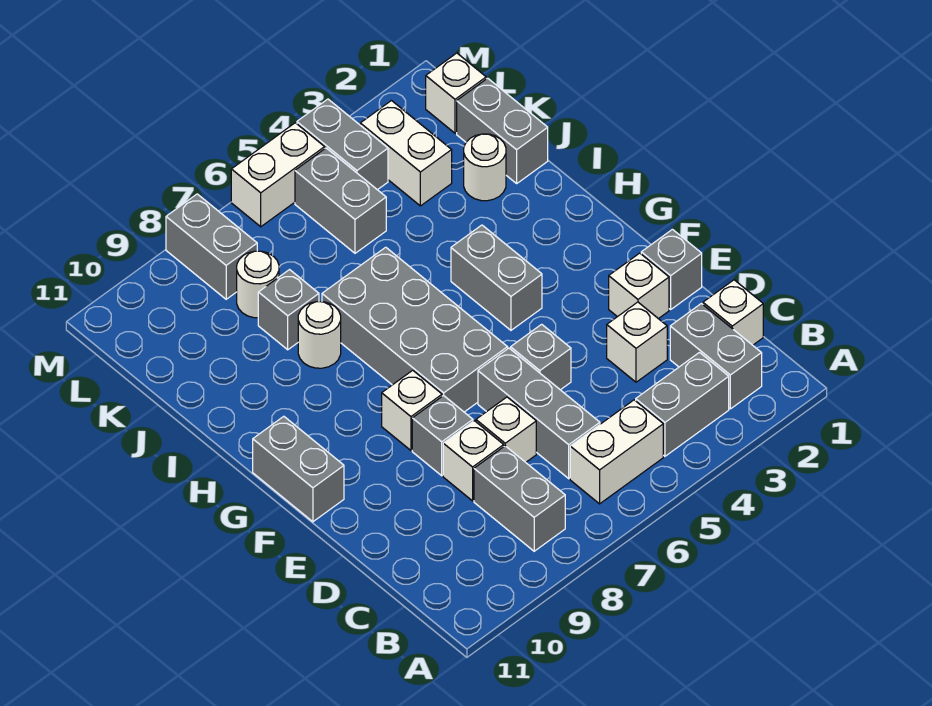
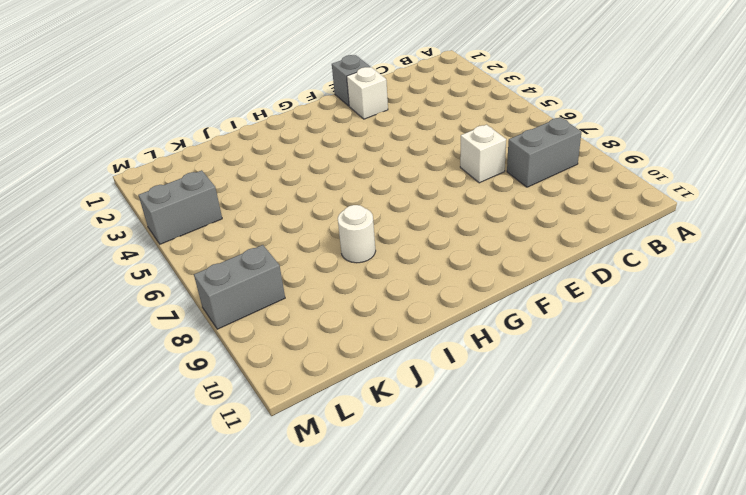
none -> grey brick B2:C2 level 1
none -> grey brick B3:B4 level 1
none -> white brick B5:B6 level 1

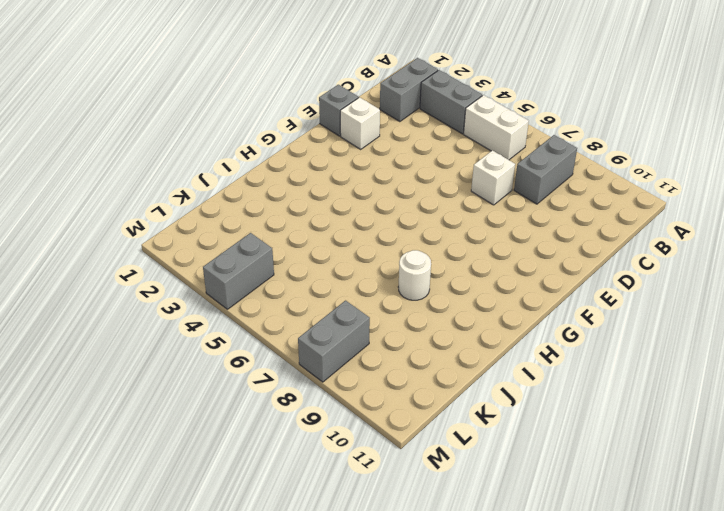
none -> white brick C1 level 1
none -> grey brick C6:E6 level 1
none -> white brick D3 level 1

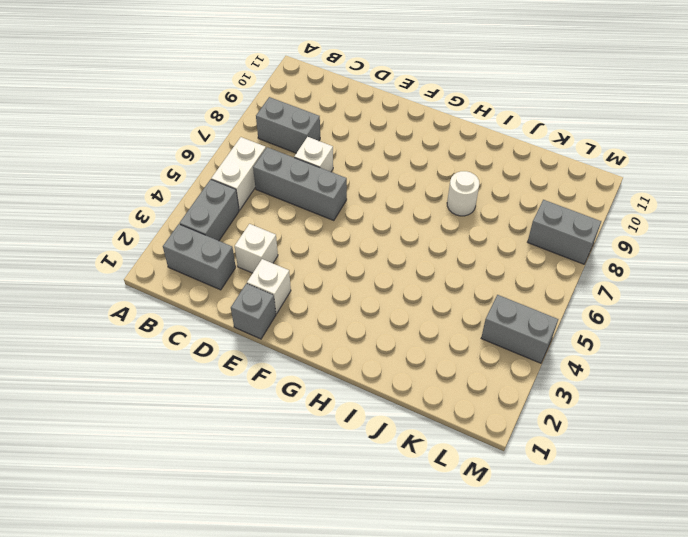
none -> white brick C1 level 1
none -> white brick D8 level 1
none -> grey brick E5 level 1

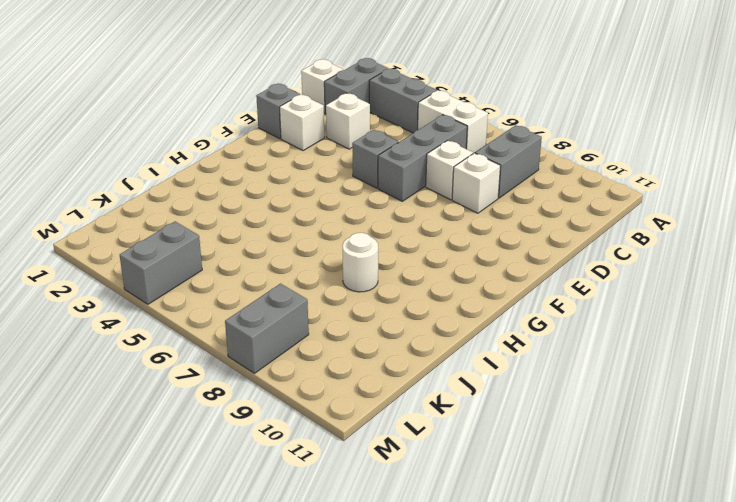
none -> grey brick E8 level 1
none -> grey brick F6:I7 level 1
none -> white brick F8 level 1

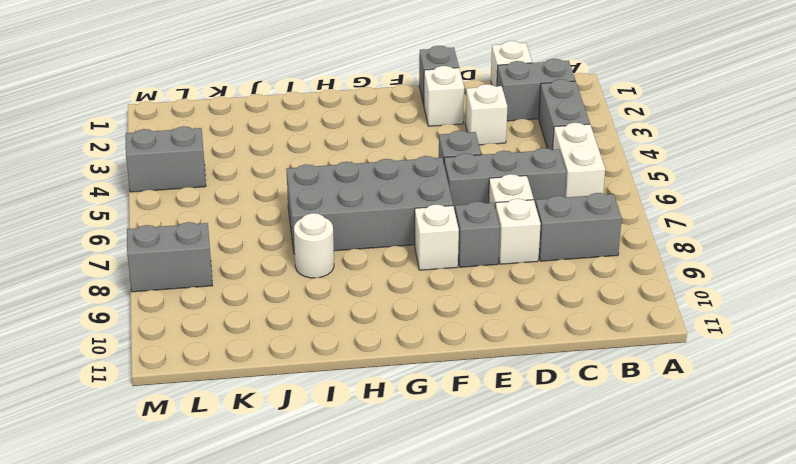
none -> grey brick F11:G11 level 1
none -> grey brick G4:H4 level 1
none -> grey brick J1:K1 level 1

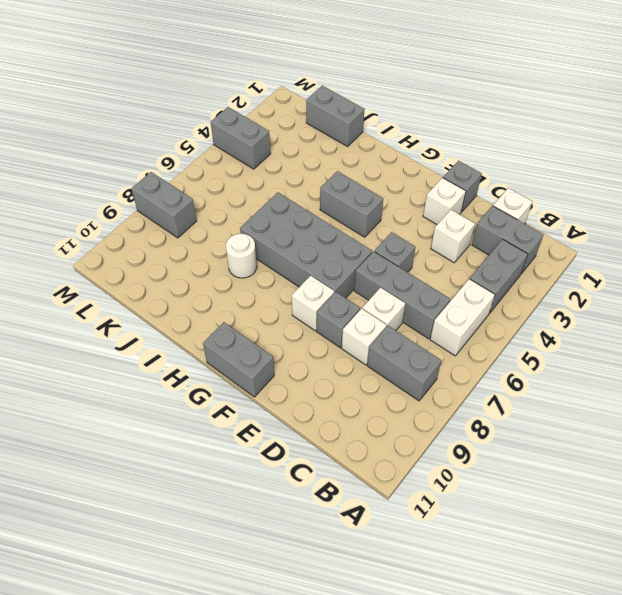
none -> white round brick J2 level 1
none -> grey brick J8 level 1
none -> white brick K3:L3 level 1

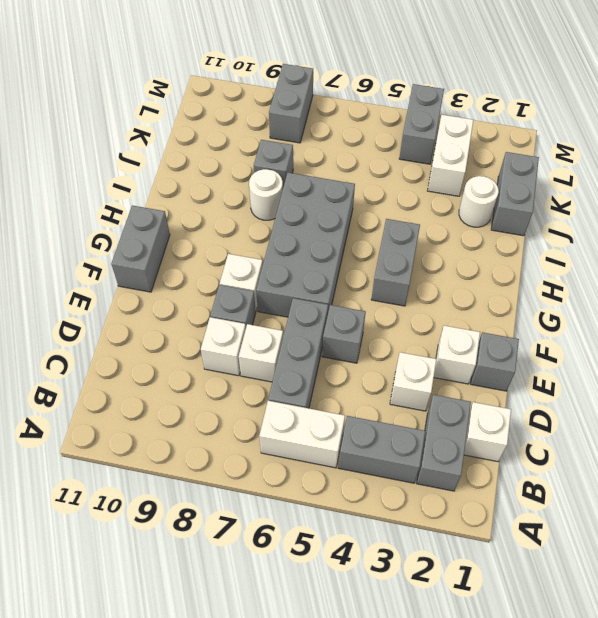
none -> grey brick B8:C8 level 1
none -> grey brick K5:L5 level 1
none -> white round brick K8 level 1

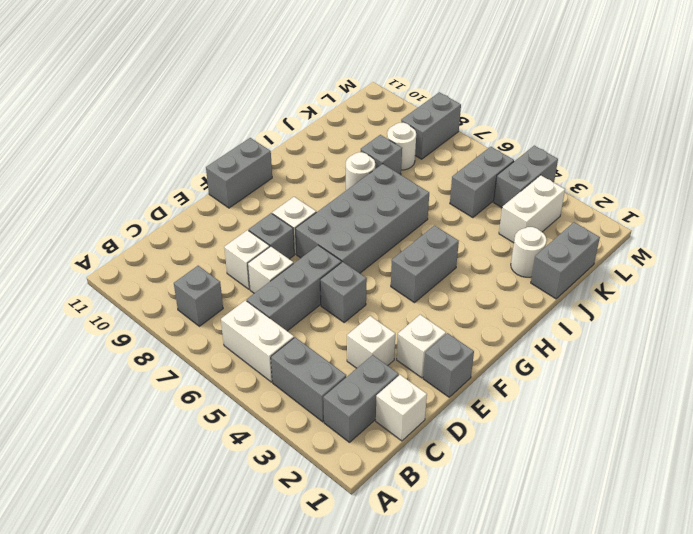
grey brick B8 level 1 -> grey brick B8:C8 level 1
none -> white brick L1 level 1
none -> white brick M5:M6 level 1

